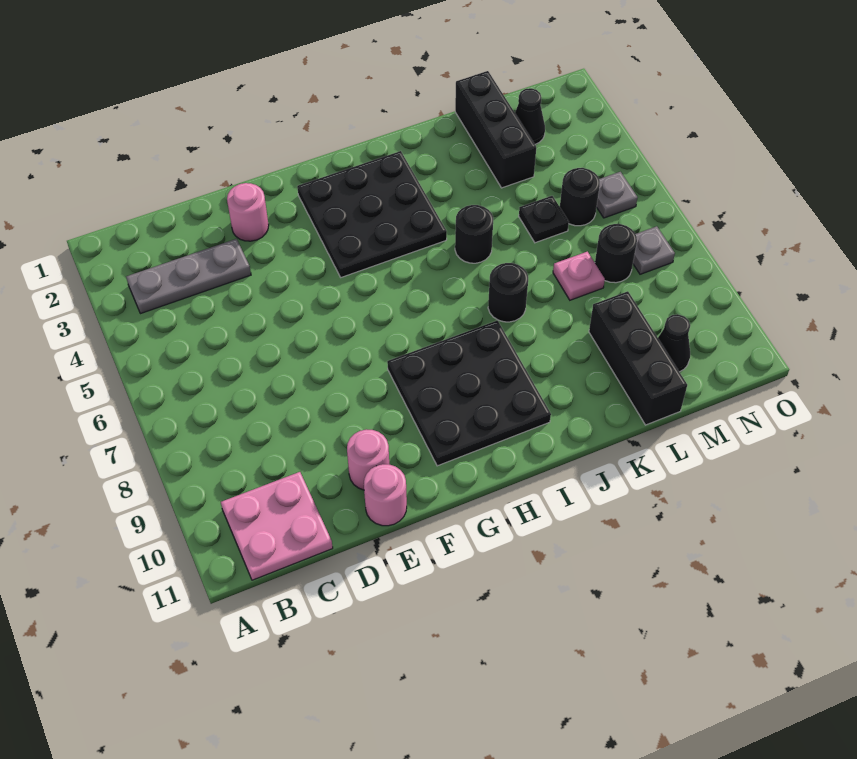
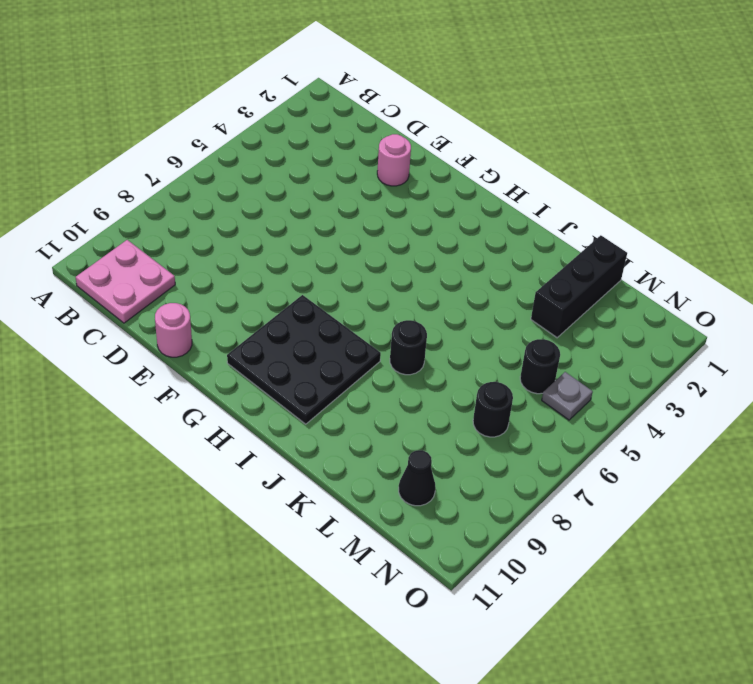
none -> grey plate B3:D3 level 1
none -> pink round brick E10 level 1
none -> black plate G2:I4 level 1

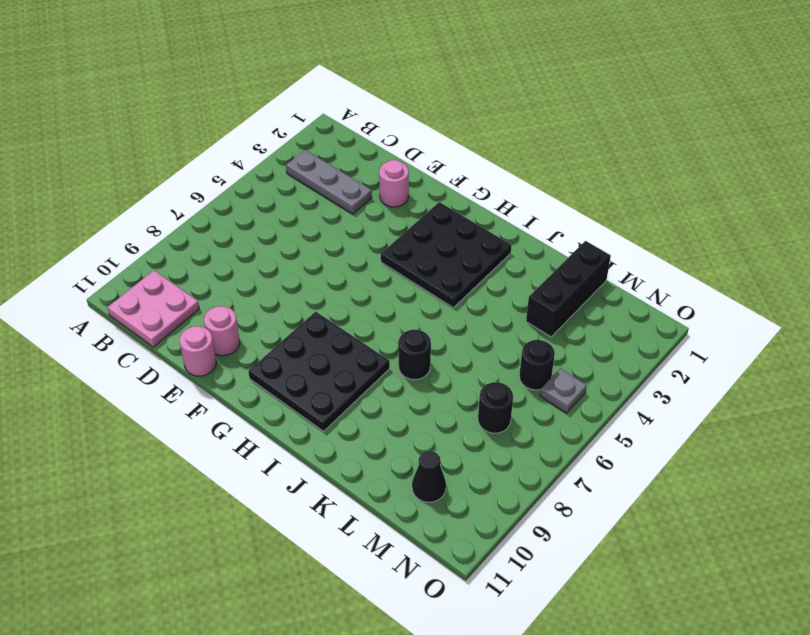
none -> black round brick J5 level 1
none -> black plate L5 level 1
none -> pink plate L7 level 1

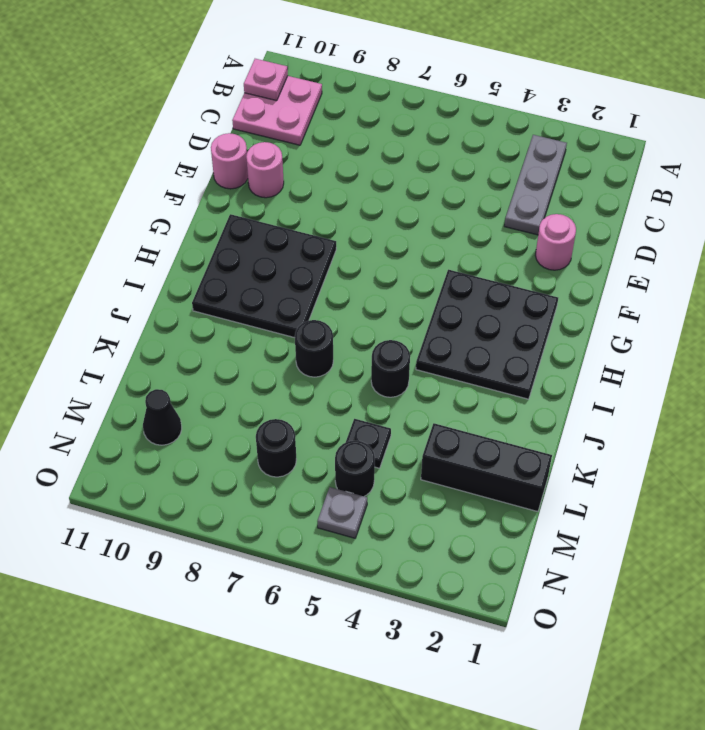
pink plate B11 level 2 -> pink plate L7 level 1
none -> black brick L9:L11 level 1
none -> black cone M2 level 1
none -> grey plate N7 level 1

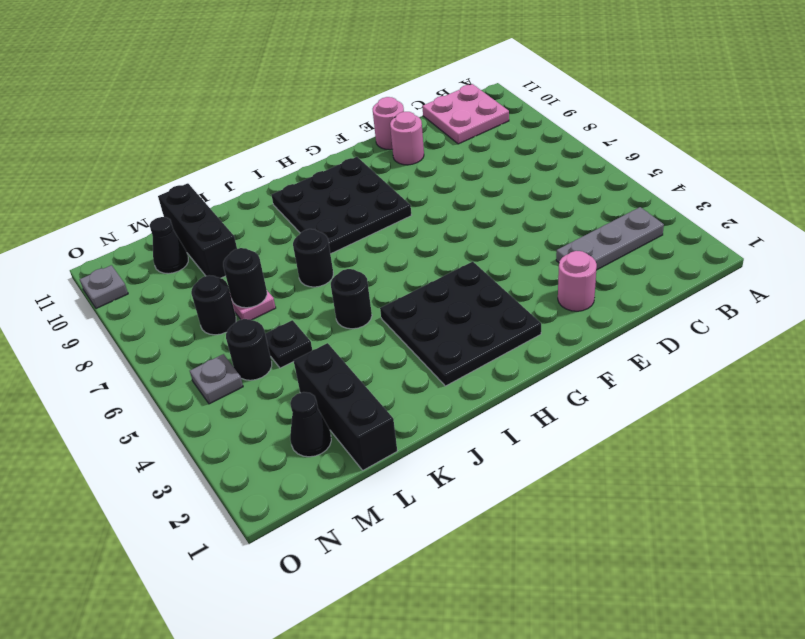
black round brick L7 level 2 -> none
grey plate O10 level 1 -> grey plate N7 level 1

